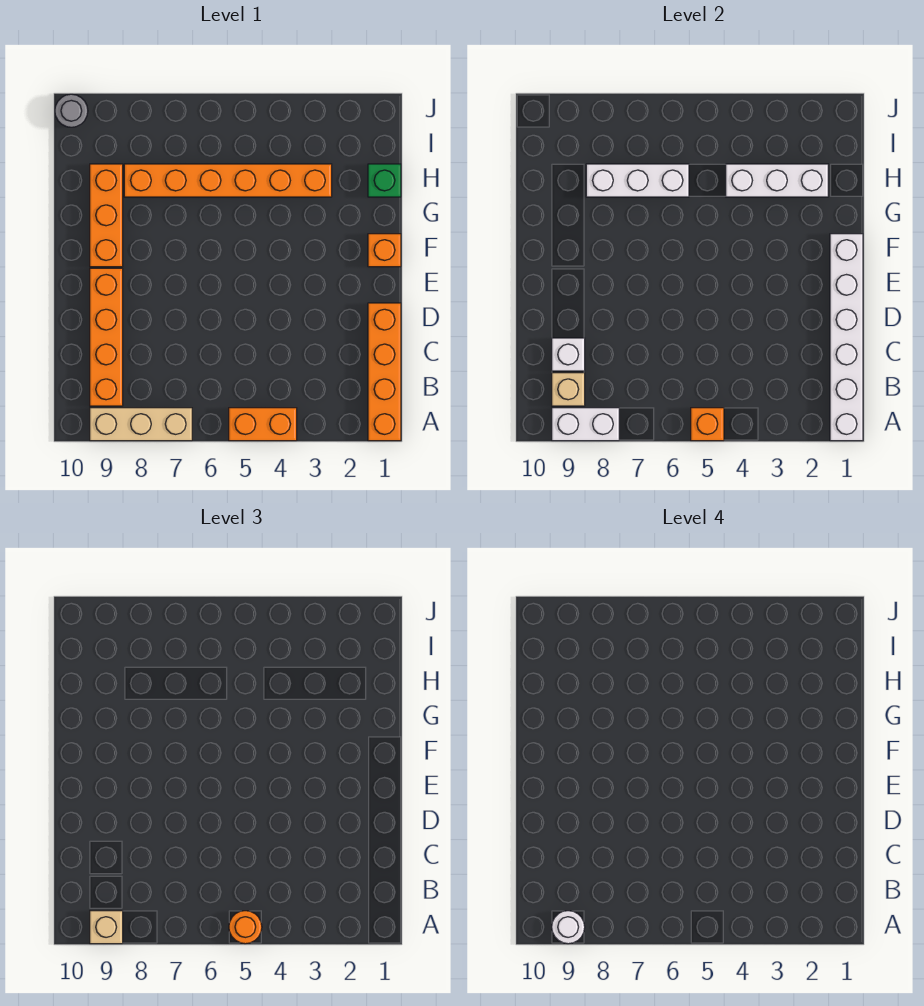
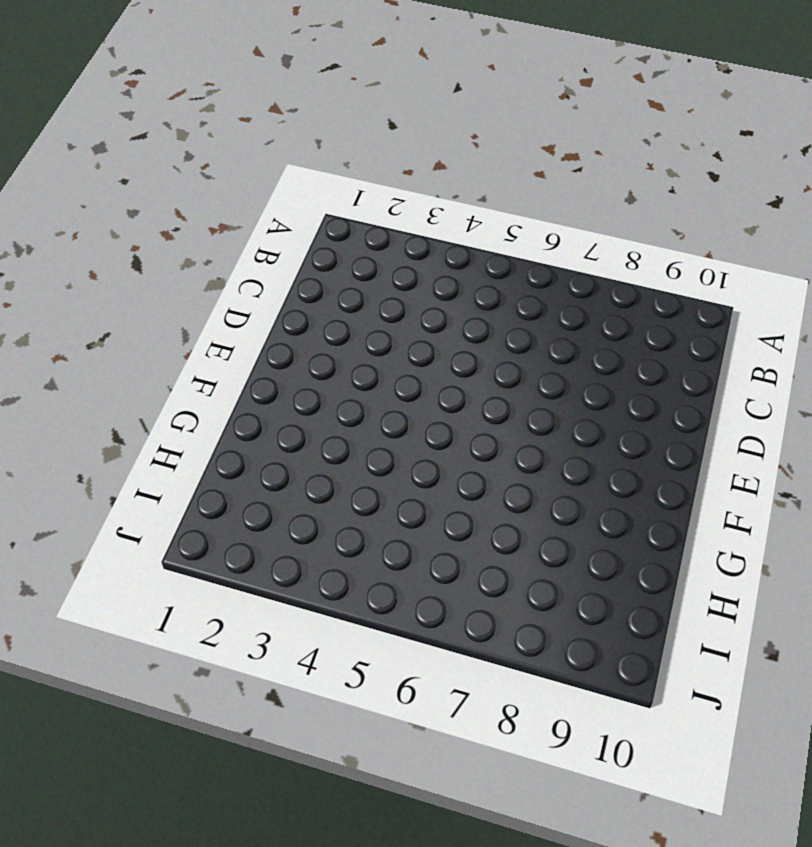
none -> orange brick A1:D1 level 1
none -> orange brick A4:A5 level 1
none -> tan brick A7:A9 level 1

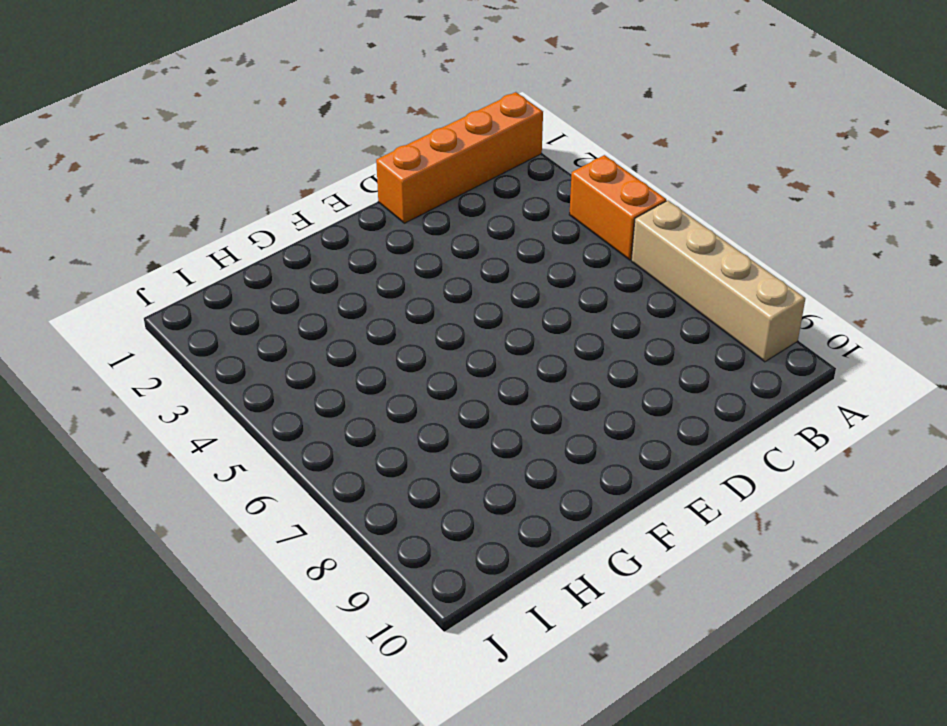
tan brick A6:A9 level 1 -> tan brick A7:A9 level 1
none -> orange brick B9:E9 level 1
none -> orange brick F1 level 1
none -> orange brick F9:H9 level 1

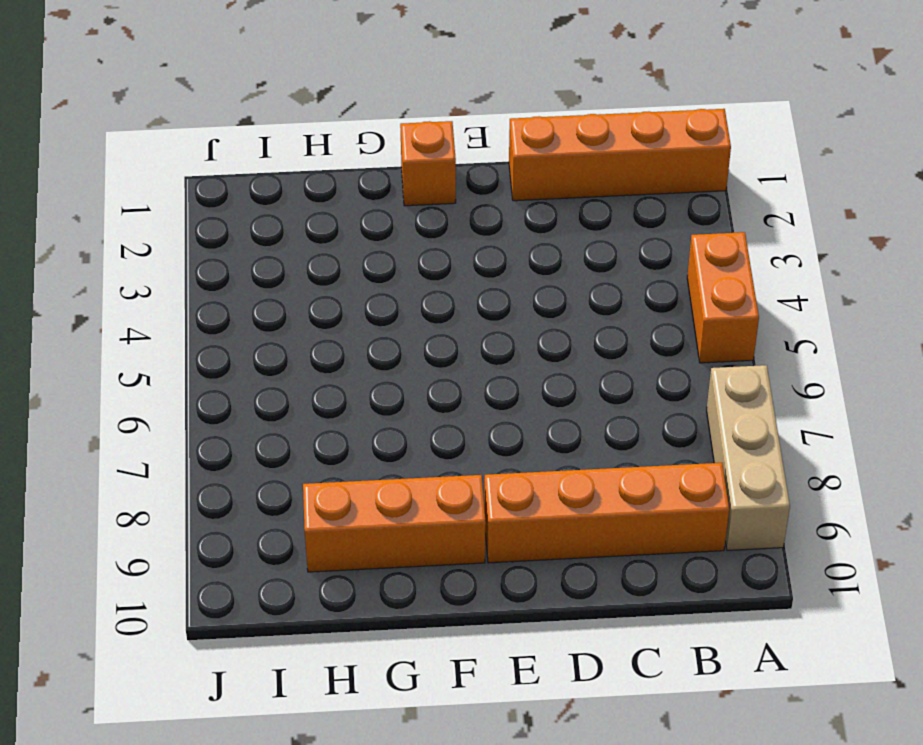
none -> green brick H1 level 1
none -> orange brick H3:H8 level 1
none -> grey round brick J10 level 1

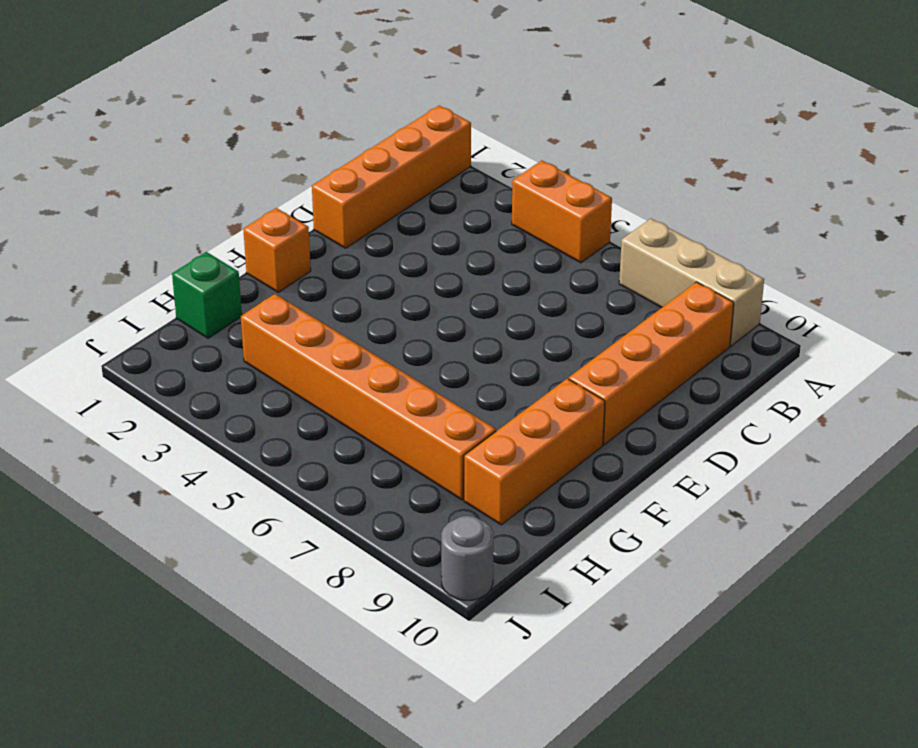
none -> white brick A1:F1 level 2
none -> orange brick A5 level 2
none -> white brick A8:A9 level 2

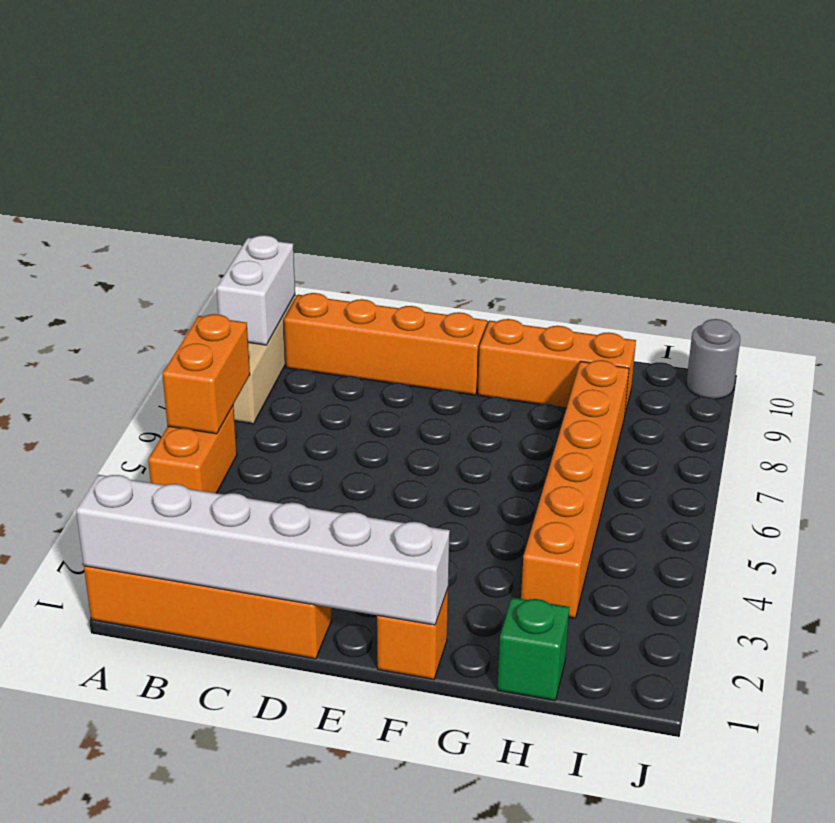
orange brick A5:A6 level 2 -> orange brick A5 level 2
none -> tan brick B9 level 2
none -> white brick C9 level 2
none -> white brick H2:H4 level 2

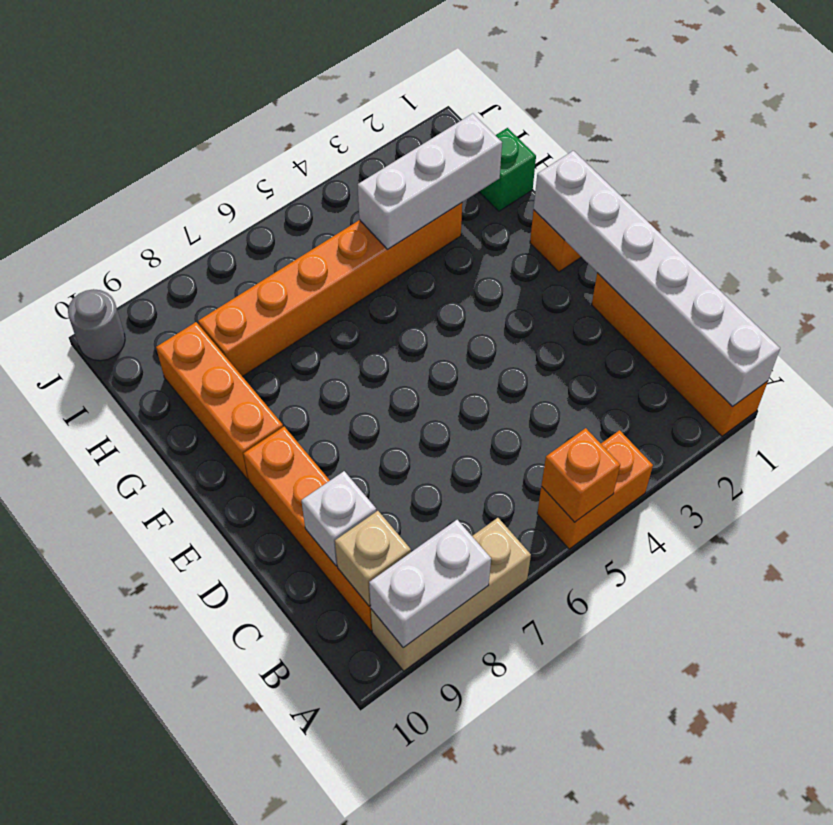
none -> white brick H6:H8 level 2
none -> orange round brick A5 level 3
none -> tan brick A9 level 3

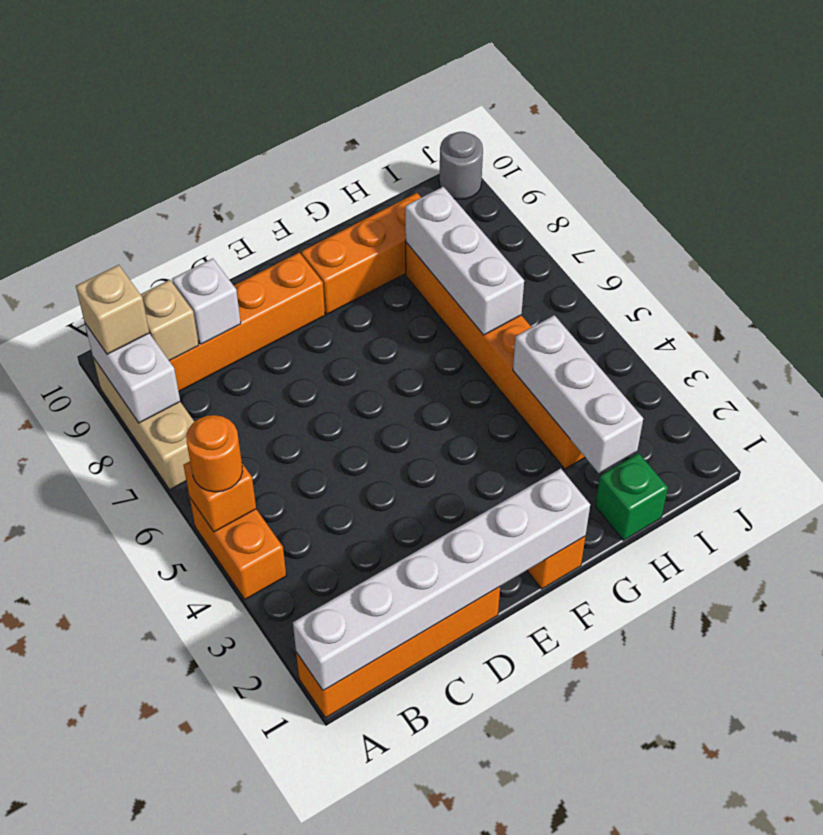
none -> white round brick A9 level 4

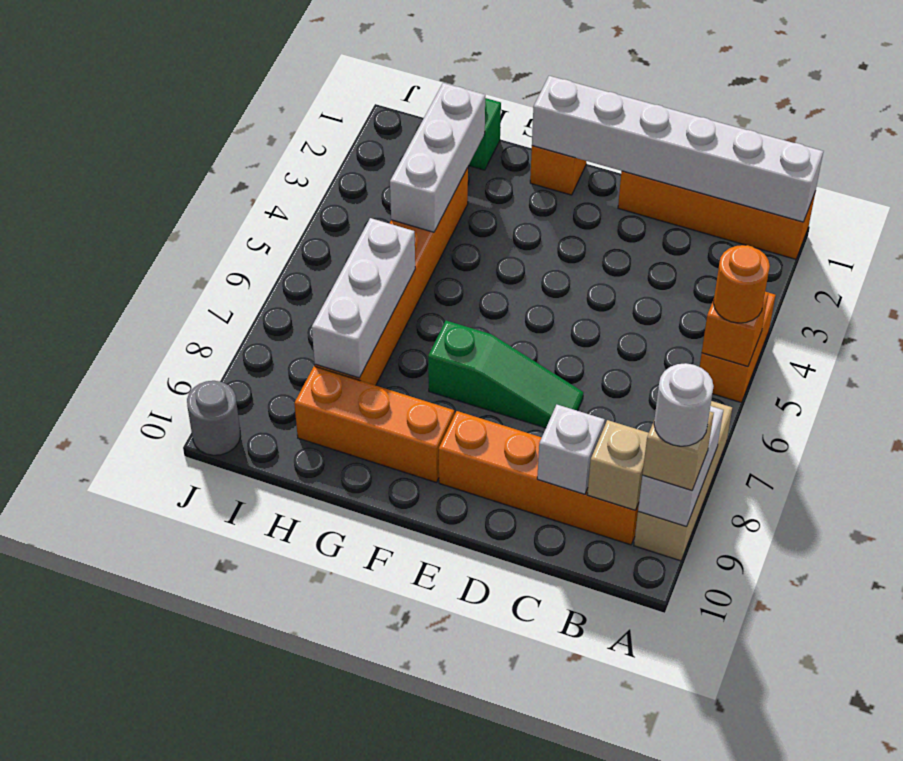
green slope D7:F7 level 1 top F -> none

